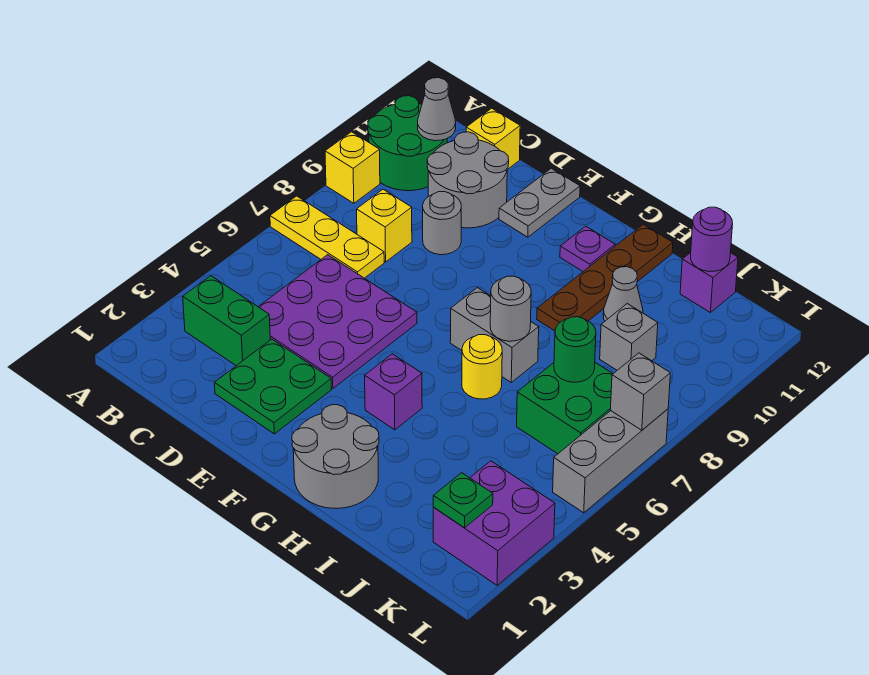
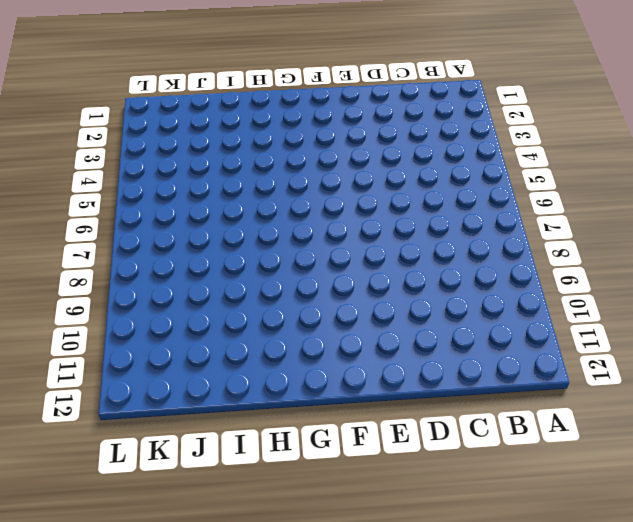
none -> yellow plate A7:C7 level 1
none -> yellow brick A9 level 1
none -> green round brick A10:B11 level 1

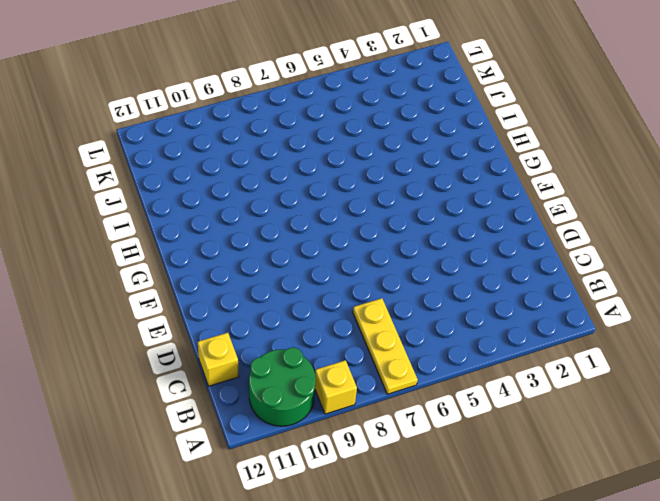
none -> green brick B3:C3 level 1
none -> purple plate C4:E6 level 1
none -> yellow brick C8 level 1

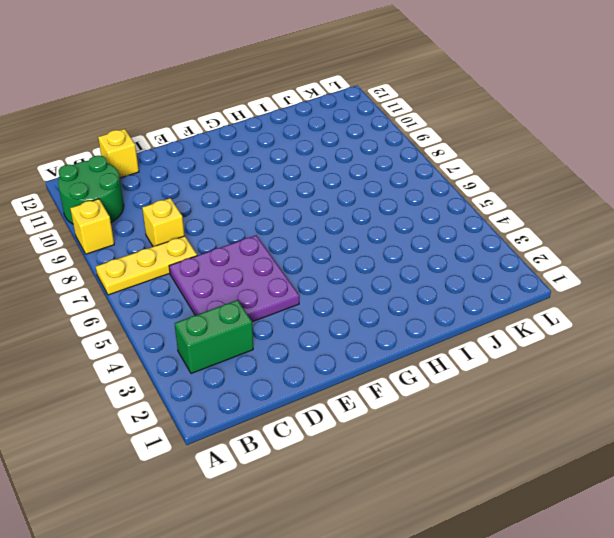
none -> grey round brick C10:D11 level 1
none -> green plate D2:E3 level 1
none -> grey round brick D9 level 1

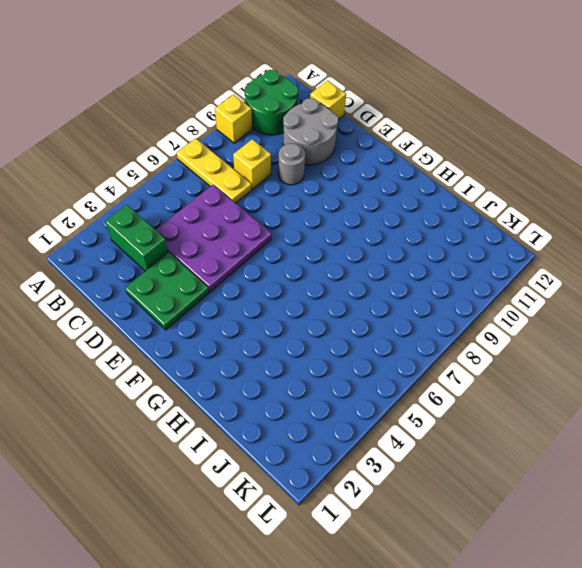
none -> grey plate E11:E12 level 1
none -> grey round brick G1:H2 level 1
none -> purple brick G4 level 1

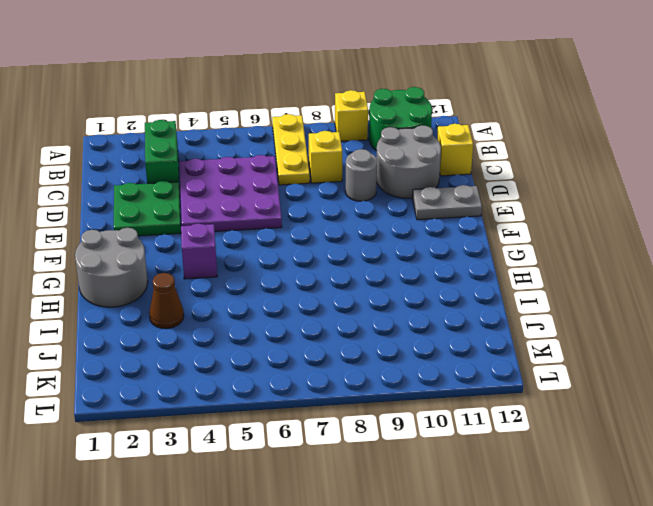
brown cone I3 level 1 -> none
none -> grey brick G7:H7 level 1
none -> purple plate G11 level 1
none -> yellow round brick H6 level 1

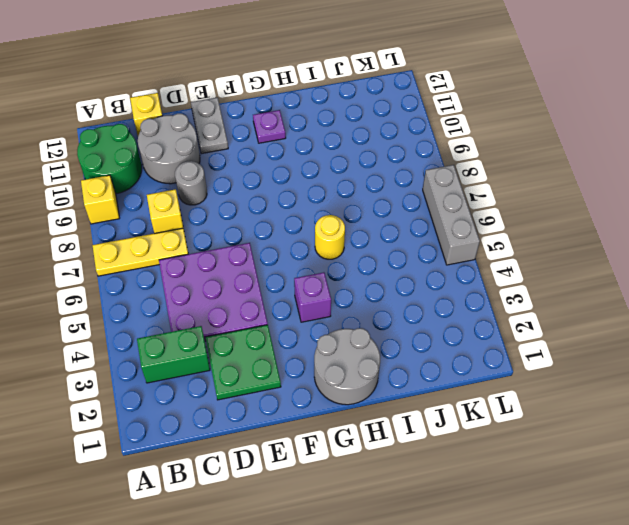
none -> grey brick G7:H7 level 1
none -> brown plate H9:H12 level 1
none -> grey cone I10 level 1

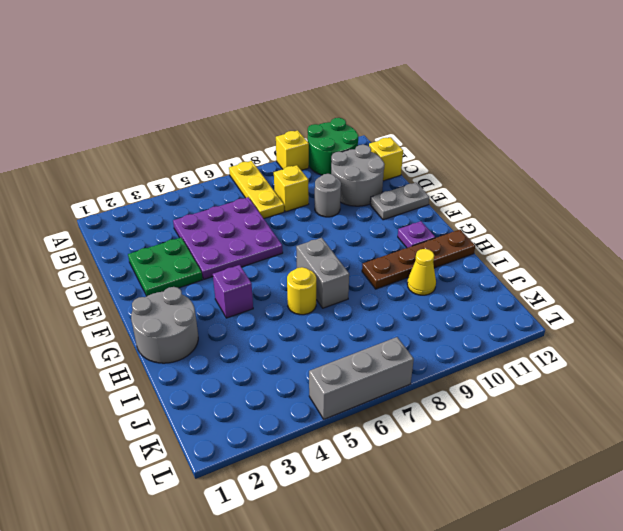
yellow cone I10 level 1 -> grey cone I10 level 1
none -> green brick B3:C3 level 1
none -> green brick J6:K7 level 1
none -> grey brick J9 level 1

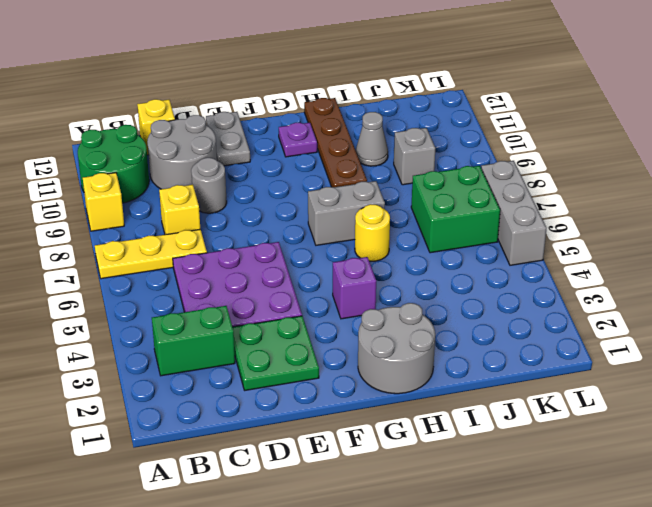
none -> purple brick J12 level 1
none -> purple brick K2:L3 level 1
none -> grey cone B11 level 2

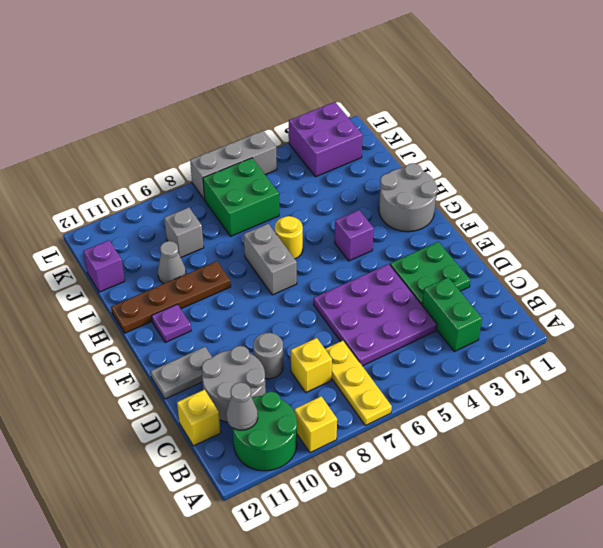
none -> grey round brick H7 level 2
none -> green round brick J7 level 2
none -> purple round brick J12 level 2

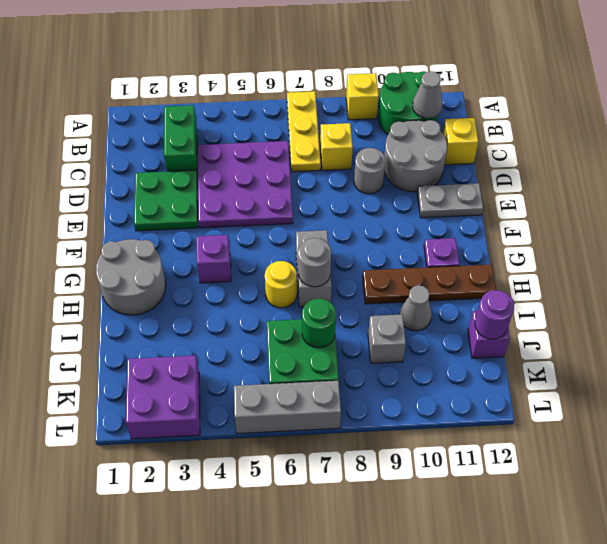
none -> green plate K2 level 2
none -> grey brick L7 level 2

